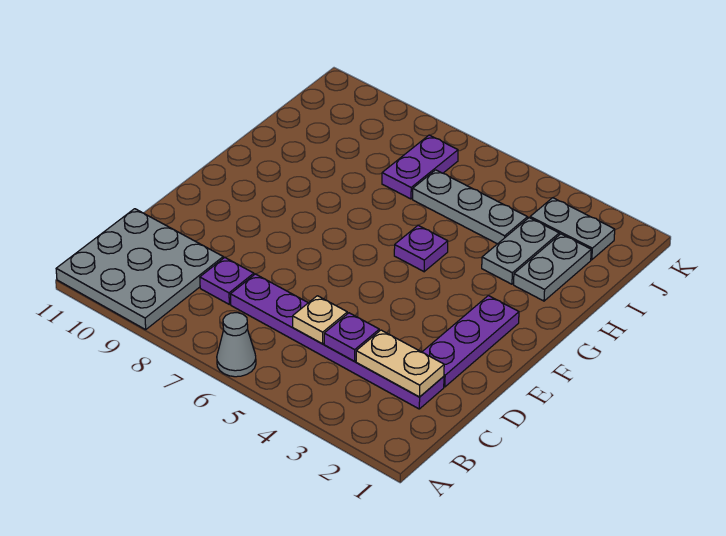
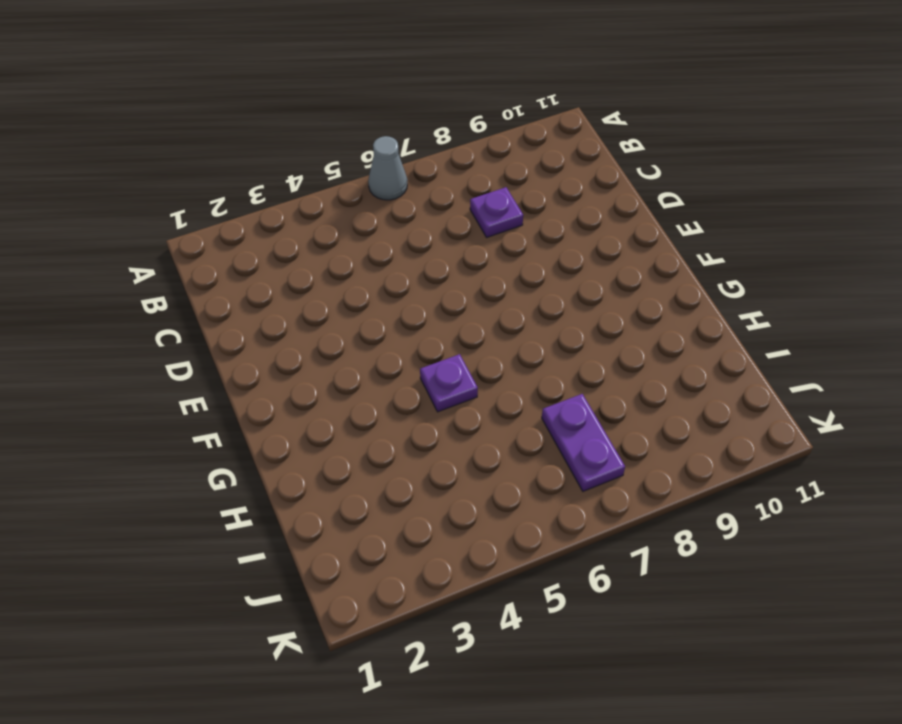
none -> grey plate A9:C11 level 1
none -> purple plate C2:C7 level 1
none -> purple plate D2:F2 level 1

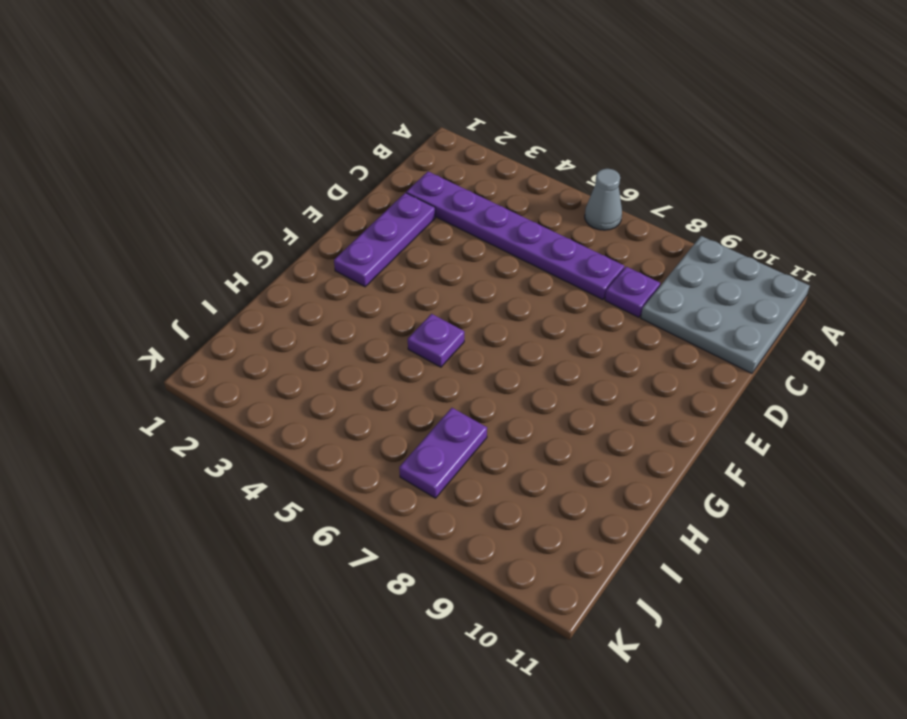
none -> grey plate H2:I2 level 1
none -> grey plate H3:I3 level 1
none -> grey plate I4:I6 level 1

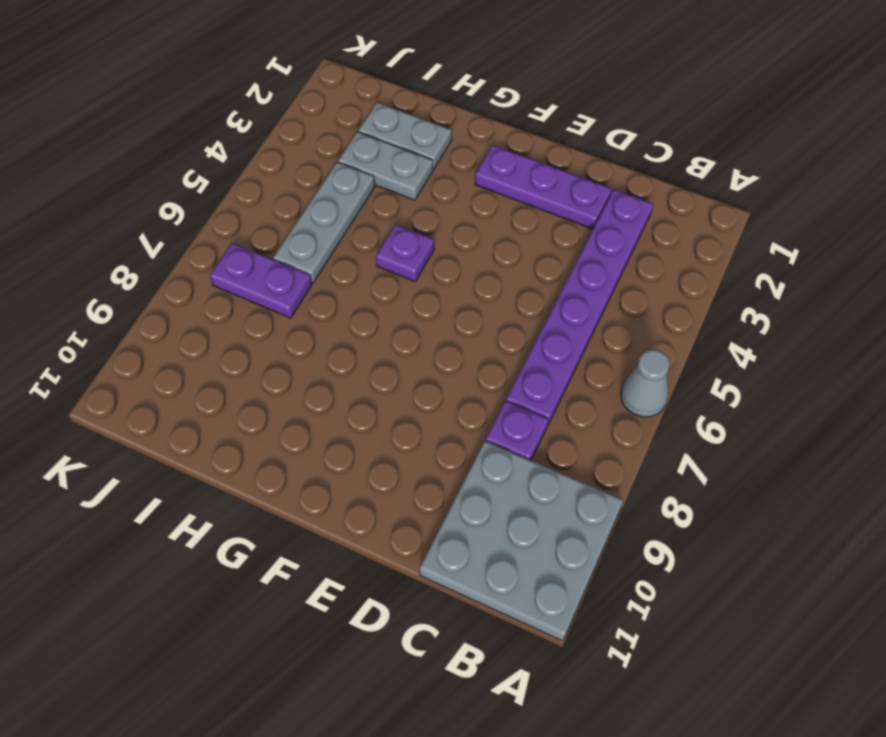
none -> grey plate J2:J3 level 1
none -> tan plate C2:C3 level 2
none -> purple plate C4 level 2

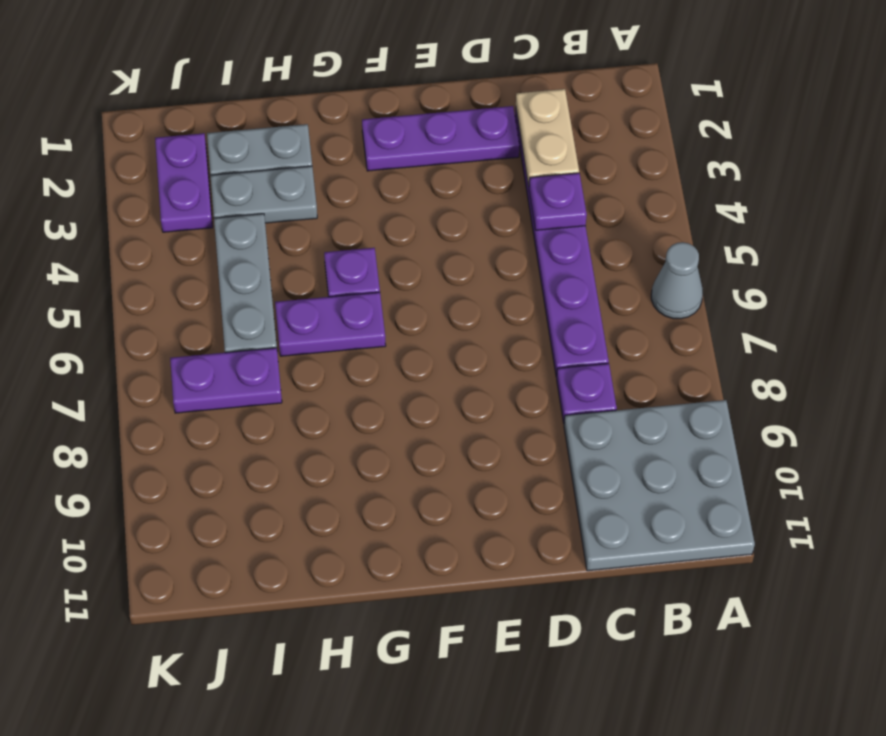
purple plate G6:H6 level 1 -> none
purple plate J2:J3 level 1 -> grey plate J2:J3 level 1
none -> tan plate C5 level 2

